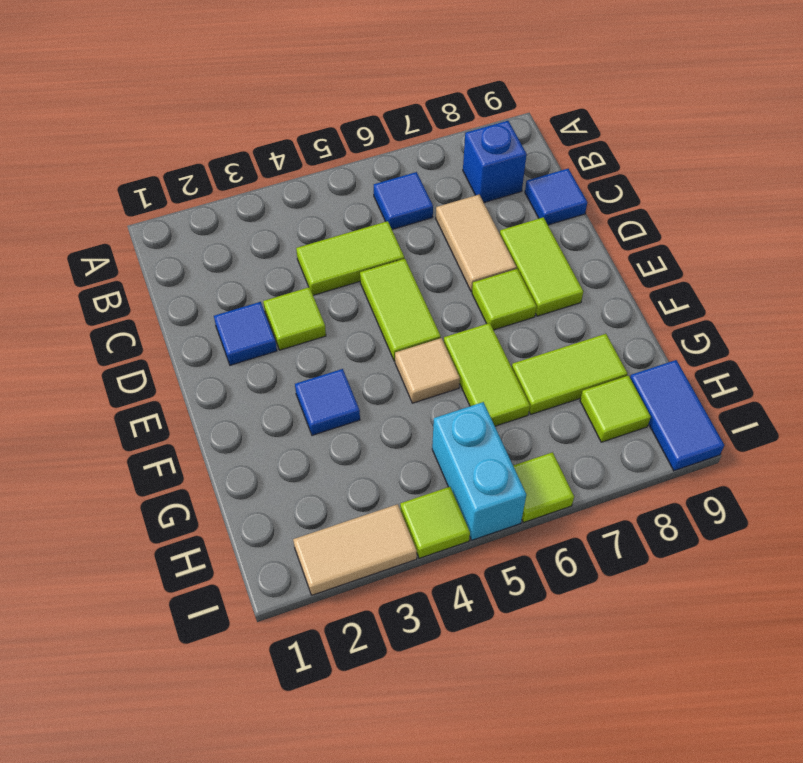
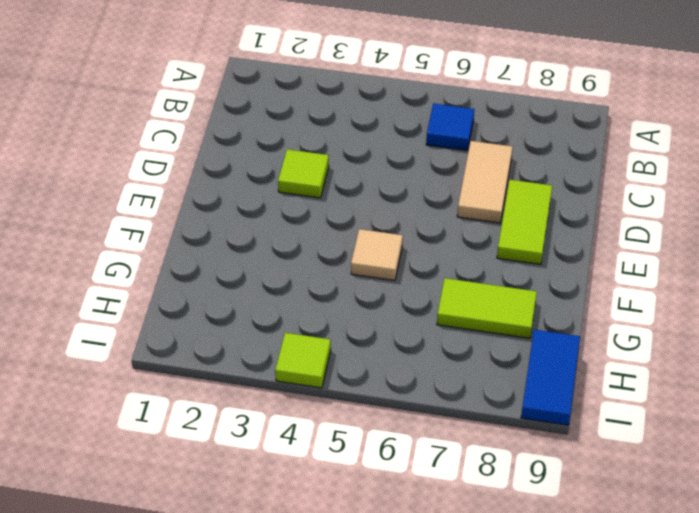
none -> blue brick B8 level 1
none -> lime tile C4:C5 level 1
none -> blue tile C9 level 1

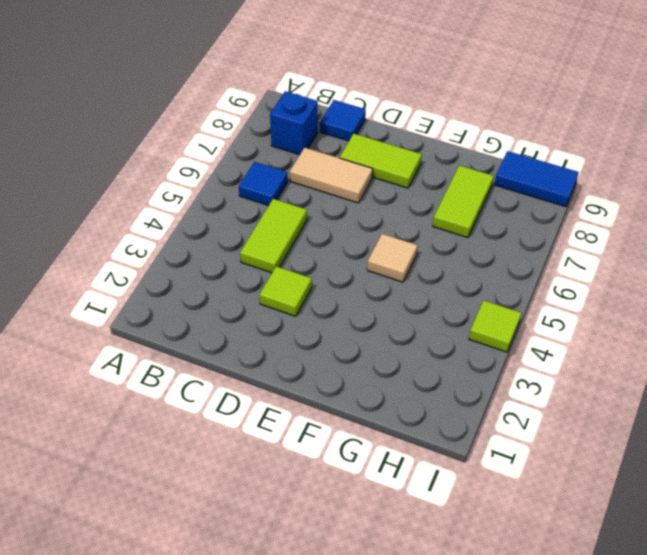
none -> blue tile D2 level 1
none -> lime tile D5:E5 level 1
none -> lime tile E7 level 1

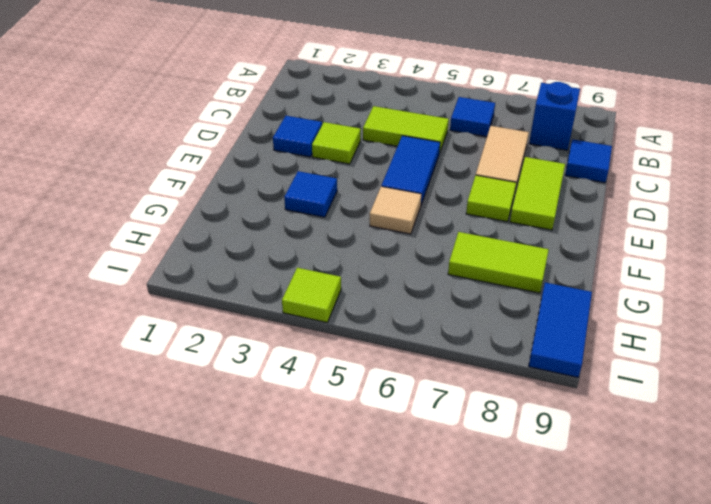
blue tile D5:E5 level 1 -> lime tile D5:E5 level 1
none -> lime tile F6:G6 level 1
none -> cyan brick H5:I5 level 1
none -> lime tile H8 level 1

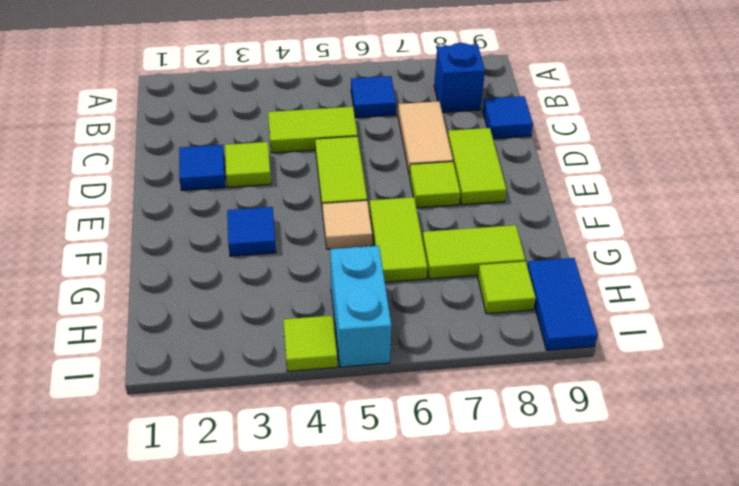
none -> tan tile I2:I3 level 1
none -> lime tile I6 level 1

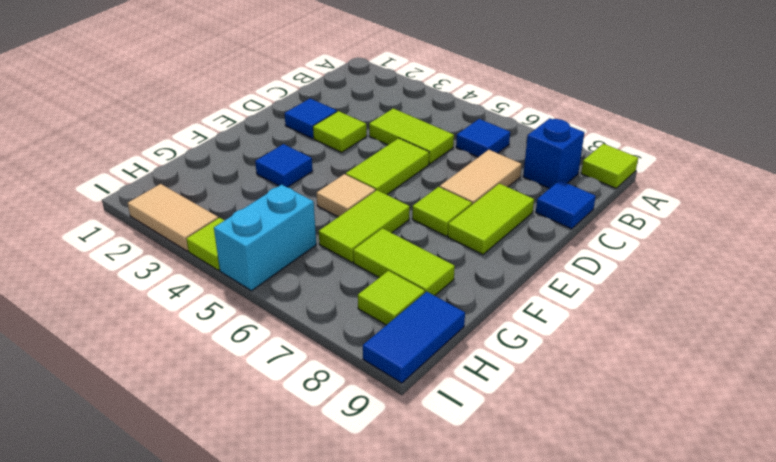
lime tile A9 level 1 -> lime tile I6 level 1

